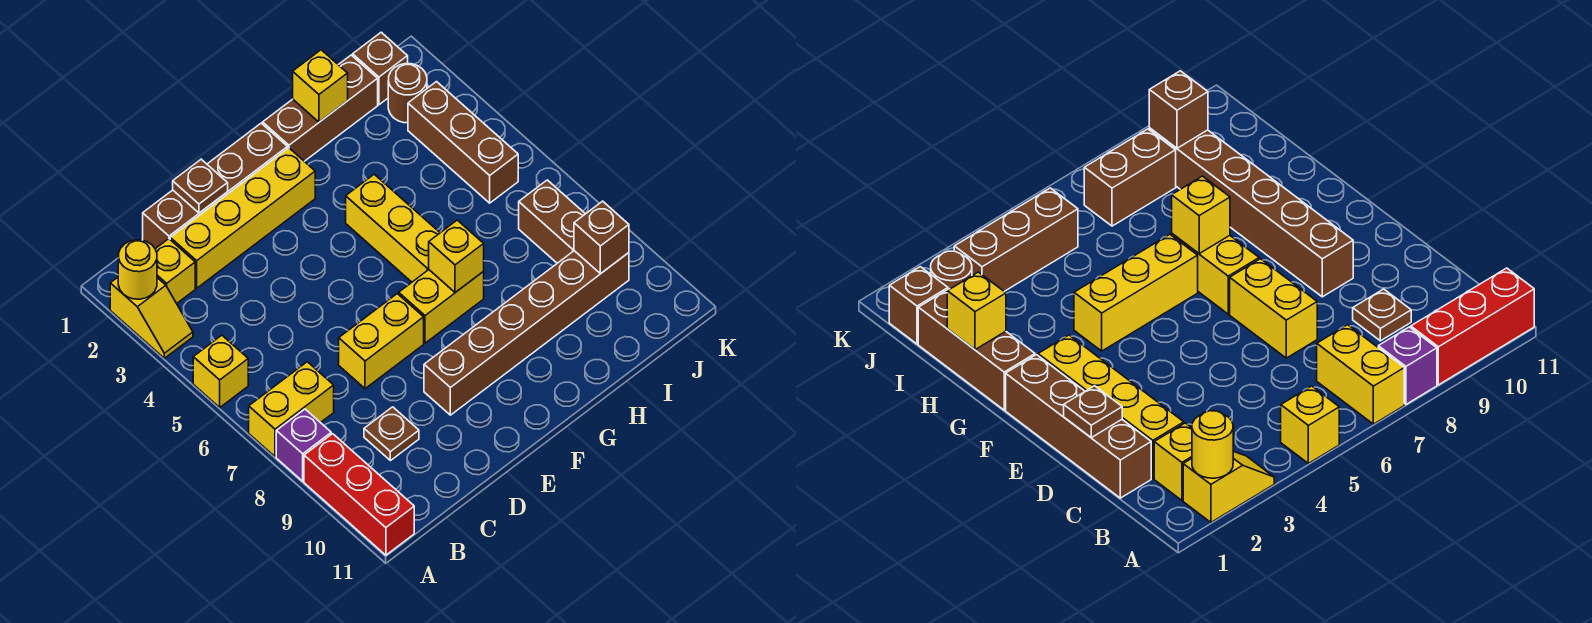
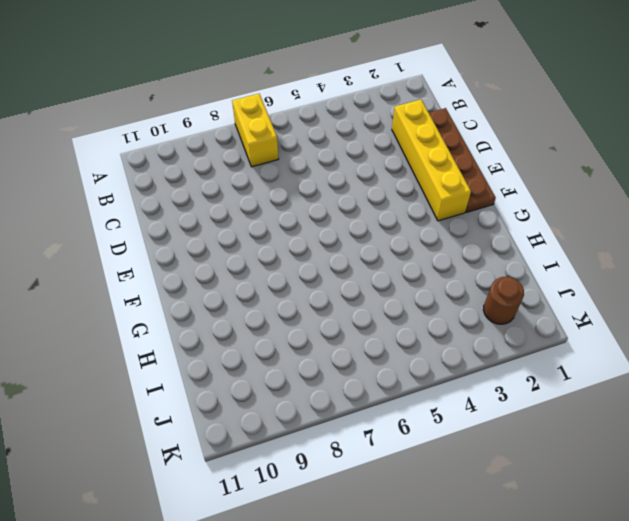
brown plate C1:F1 level 1 -> brown brick C1:F1 level 1
none -> yellow slope A2:A3 level 1 top 2
none -> yellow brick A5 level 1
none -> purple brick A8 level 1

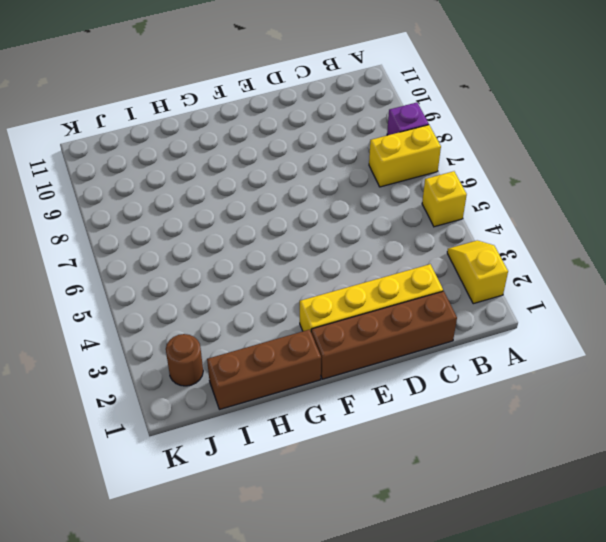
none -> red brick A9:A11 level 1
none -> yellow brick B2 level 1
none -> brown plate C9 level 1

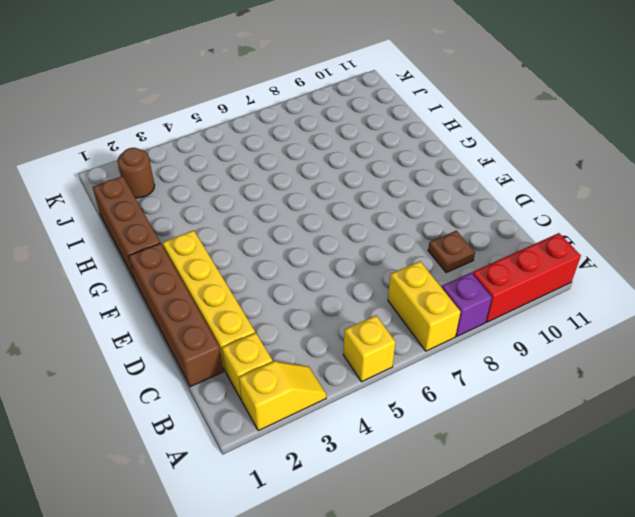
none -> yellow brick D7:E7 level 1
none -> brown brick E9:J9 level 1
none -> yellow brick F7:G7 level 1

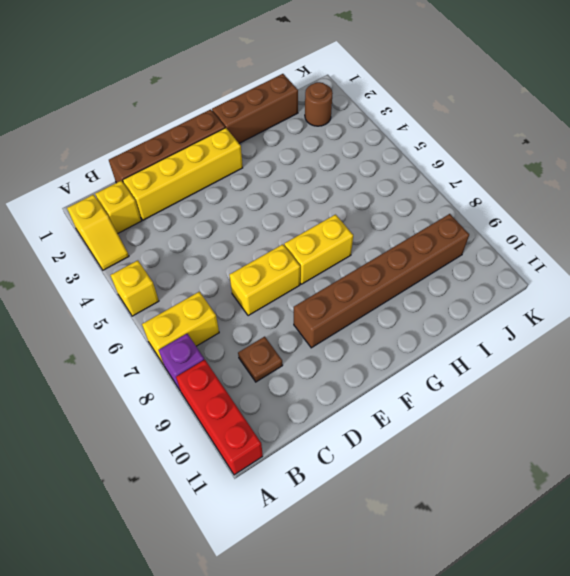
none -> yellow brick G4:G6 level 1
none -> brown brick J1 level 1
none -> brown brick J3:J5 level 1

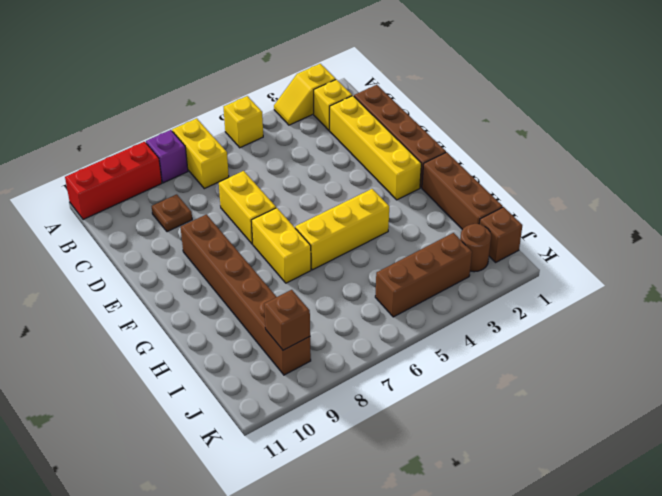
none -> brown brick J7:J8 level 1
none -> yellow round brick A2 level 2
none -> brown plate D1 level 2

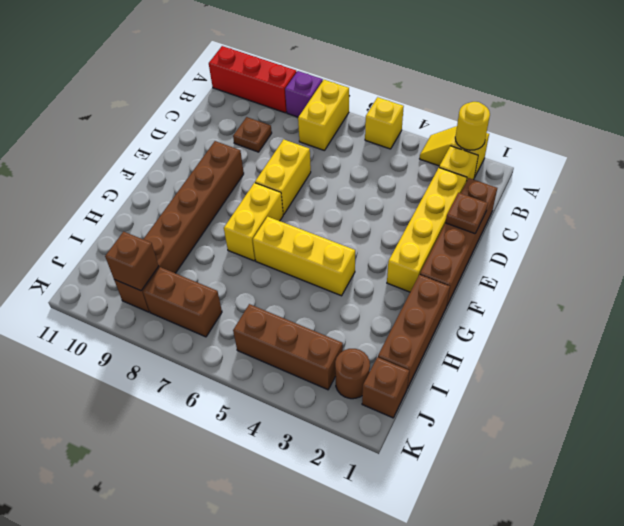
none -> yellow brick G7 level 2
none -> yellow brick H1 level 2

